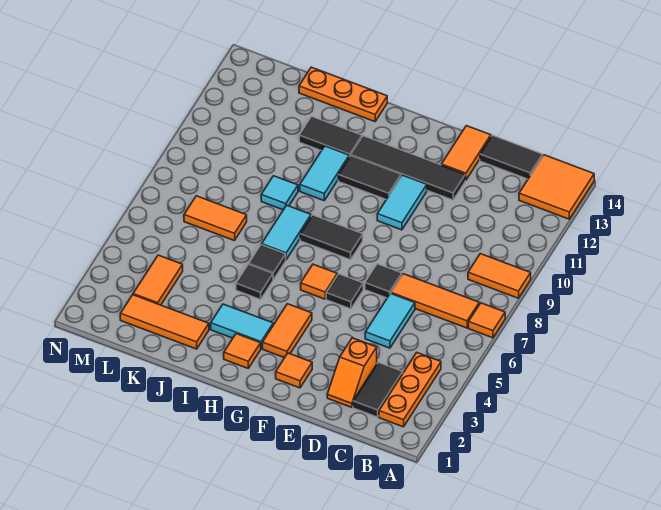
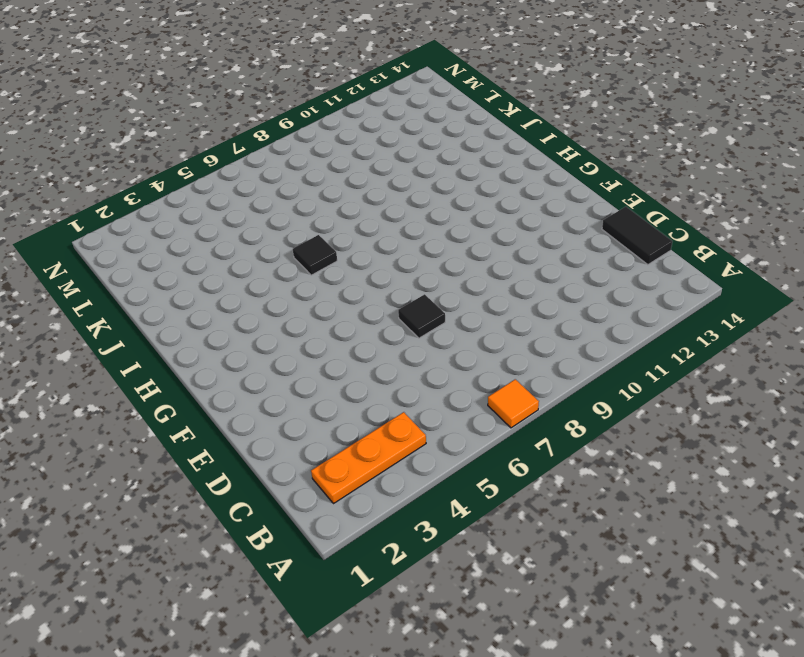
none -> orange tile A9:B9 level 1
none -> orange tile A13:B14 level 1
none -> orange tile B7:D7 level 1
none -> black tile C2:C3 level 1

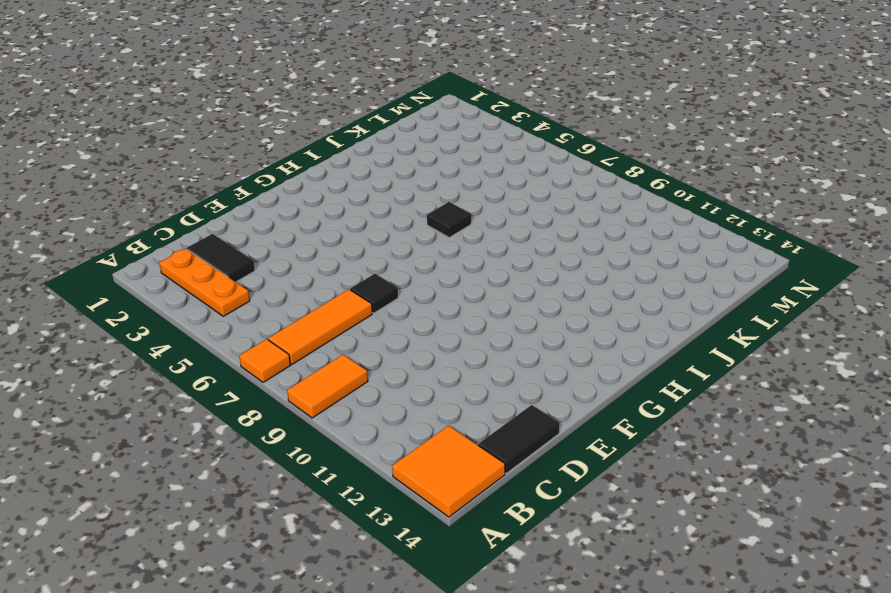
none -> orange slope D2:D3 level 1 top 3
none -> cyan tile D5:D6 level 1
none -> black tile E12:H12 level 1
none -> orange tile E13:E14 level 1

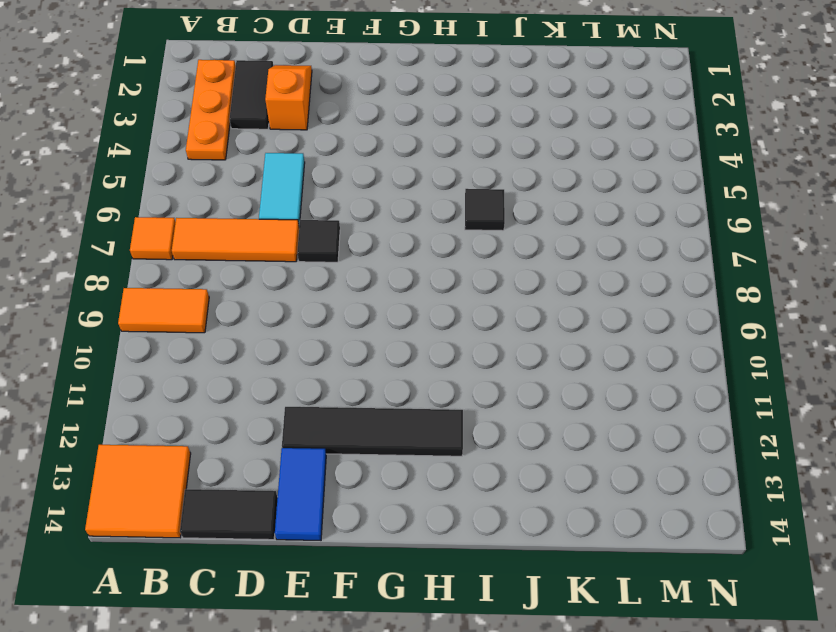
blue tile E13:E14 level 1 -> orange tile E13:E14 level 1
none -> orange tile F2 level 1
none -> black tile F6 level 1
none -> cyan tile F10:F11 level 1
none -> orange tile G3:G4 level 1

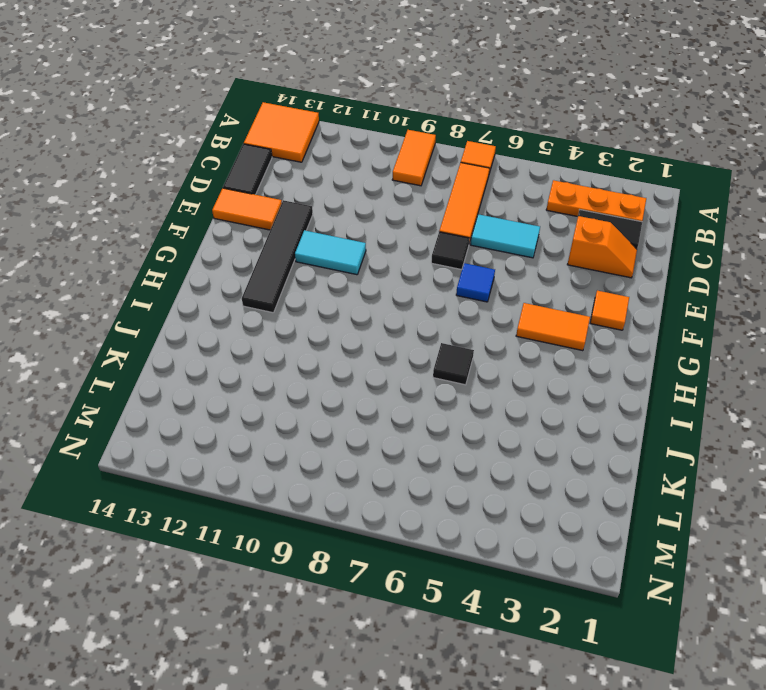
blue tile F6 level 1 -> black tile F6 level 1
none -> orange tile G6 level 1
none -> black tile G8:H8 level 1
none -> black tile G11:H11 level 1
none -> orange tile H2 level 1

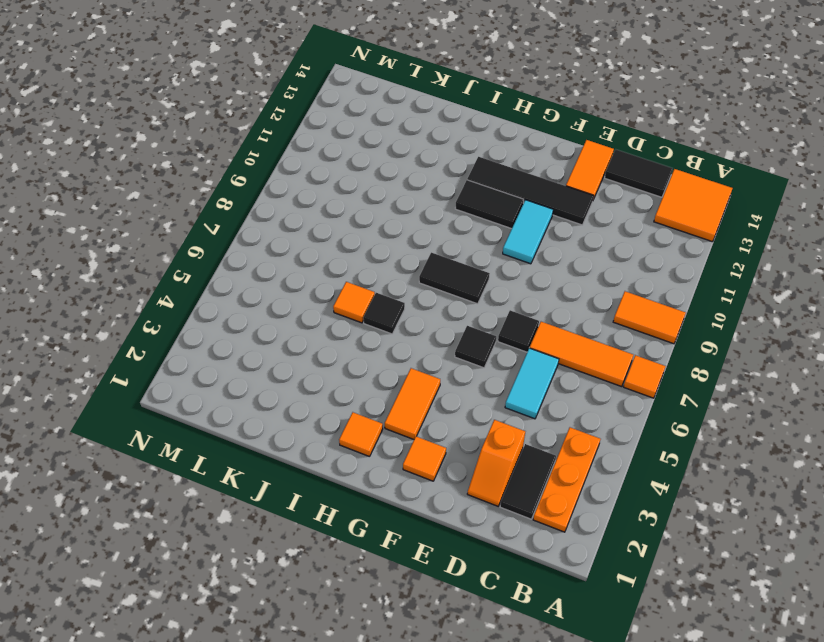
orange tile J6 level 1 -> orange tile G6 level 1
none -> cyan tile H3:I3 level 1
none -> black tile I5 level 1
none -> cyan tile I7:I8 level 1
none -> cyan tile I10:I11 level 1

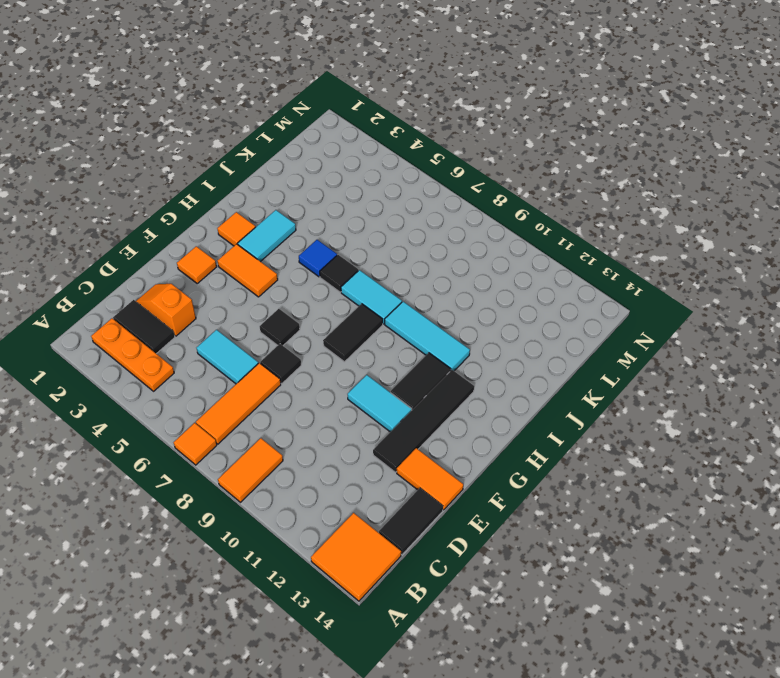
blue tile I5 level 1 -> black tile I5 level 1
cyan tile I9:I11 level 1 -> cyan tile I10:I11 level 1
none -> orange tile G6 level 1
none -> black tile I12:J12 level 1
none -> orange plate I14:K14 level 1
none -> orange tile J2:L2 level 1

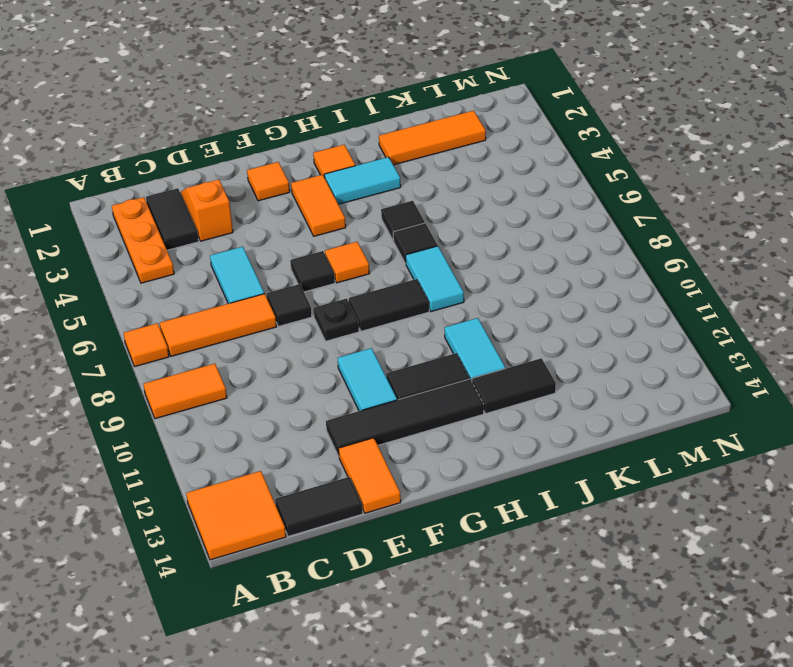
black plate F8 level 1 -> none
none -> orange plate I14:K14 level 1
none -> cyan tile J9 level 1
none -> orange tile K7:L7 level 1
none -> orange tile L3:L4 level 1

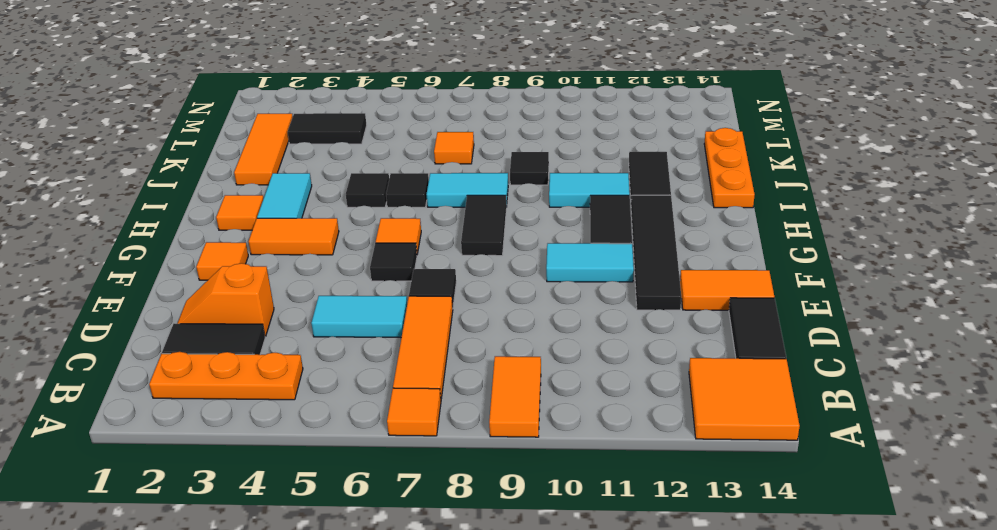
black tile J9 level 1 -> cyan tile J9 level 1
orange tile K7 level 1 -> orange tile K7:L7 level 1
black tile L3:L4 level 1 -> orange tile L3:L4 level 1

